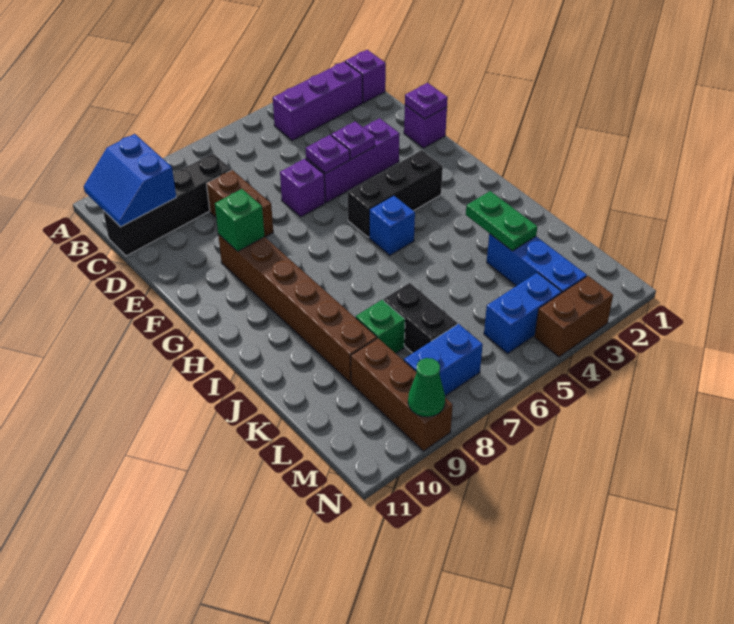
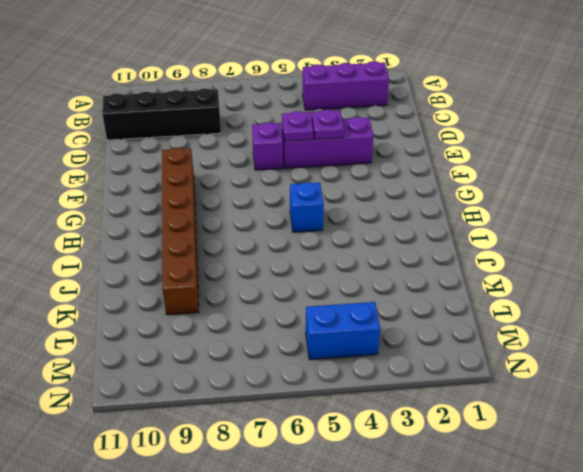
none -> purple brick B1 level 1
none -> brown brick D8:E8 level 1
none -> purple brick E1 level 1

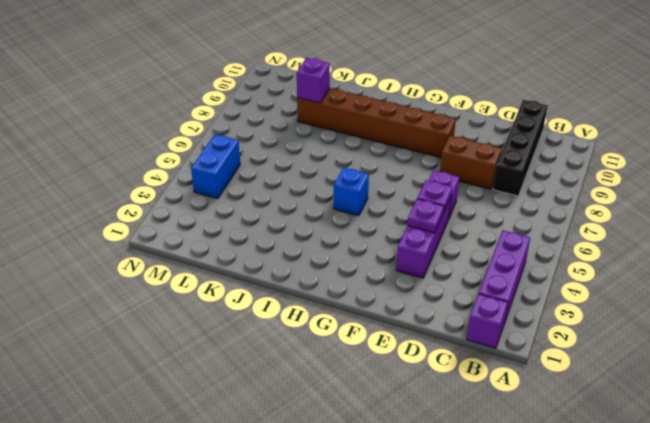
purple brick K9 level 2 -> purple brick E1 level 1
none -> black brick G3:G5 level 1
none -> blue brick K3:M3 level 1
none -> black brick K7:L7 level 1

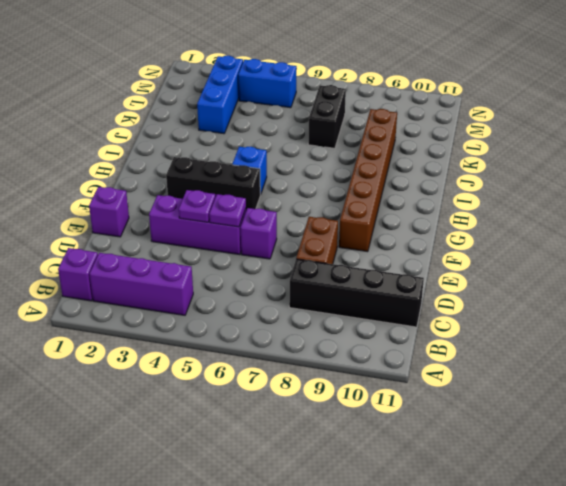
none -> green brick K8 level 1
none -> brown brick L9:N9 level 1
none -> blue brick M7:M8 level 1

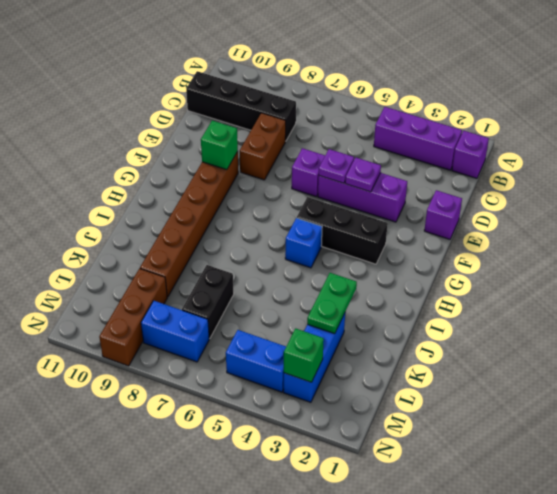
green brick M3 level 2 -> green brick K8 level 1
none -> brown brick N3:N4 level 1
none -> blue slope B10:C11 level 2 top 10
none -> purple plate E1 level 2

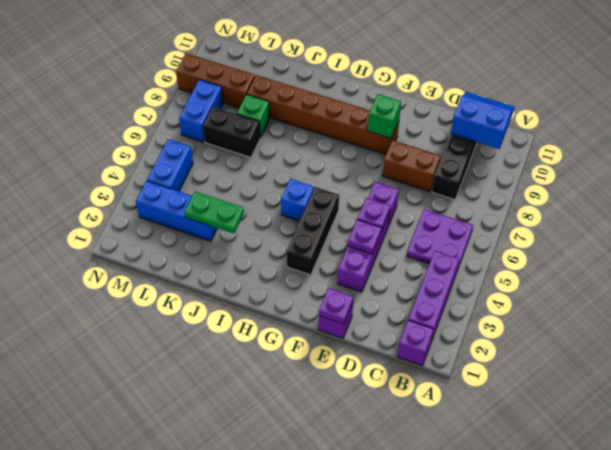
purple plate B5:C6 level 1 -> none
none -> brown brick N3:N4 level 1
none -> green cone N9 level 2

